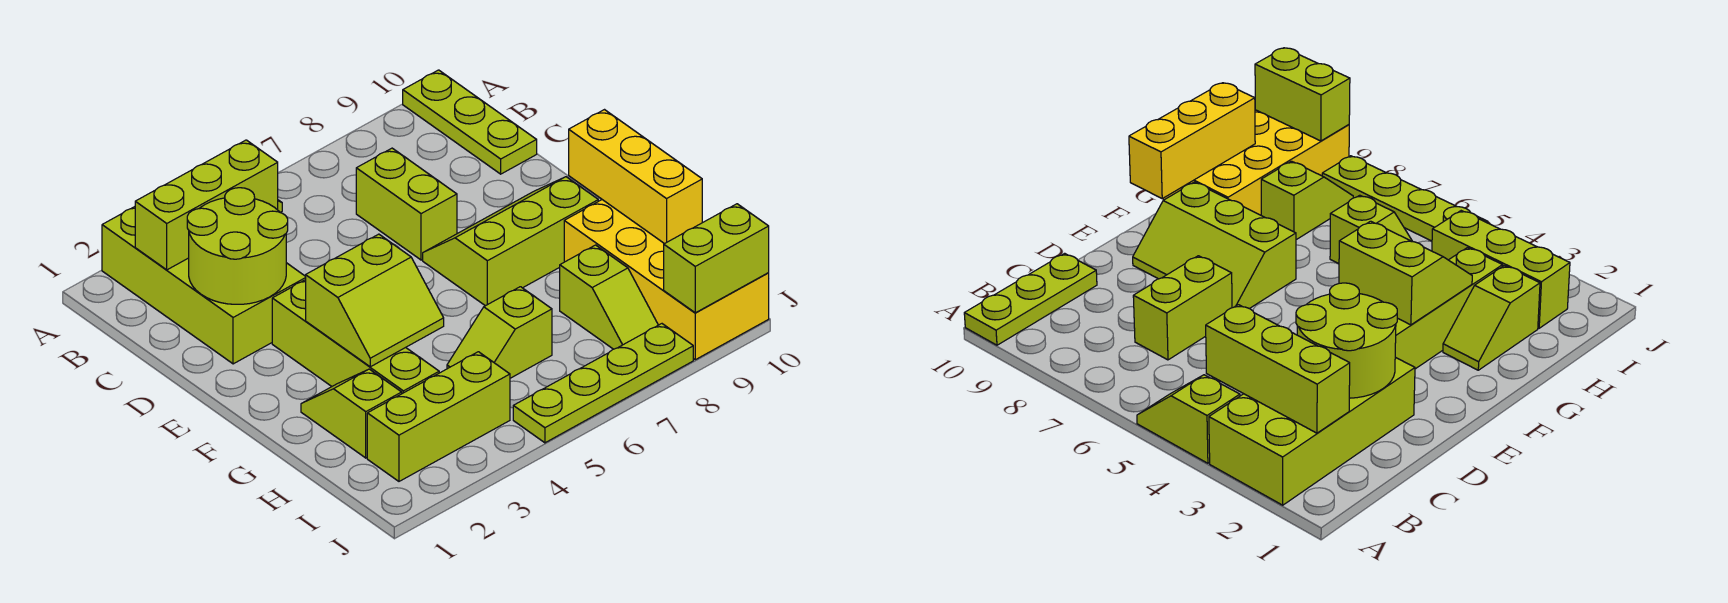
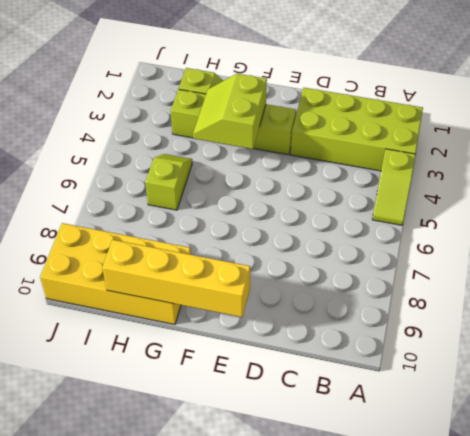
yellow brick E10:H10 level 2 -> yellow brick F10:H10 level 2
none -> lime plate A10:C10 level 1
none -> lime brick C7:D7 level 1
none -> lime slope E7:F9 level 1 top F

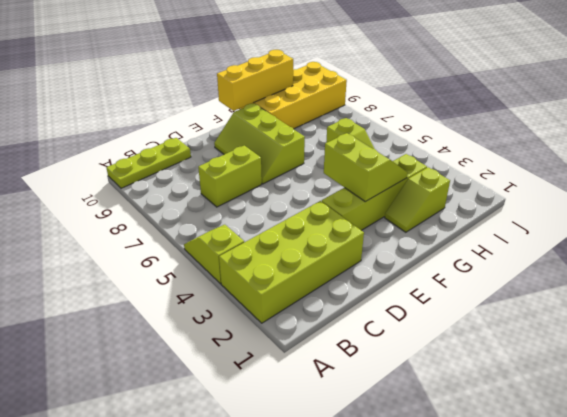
none -> lime slope H8:I8 level 1 top H
none -> lime brick I2:I4 level 1
none -> lime plate J5:J8 level 1

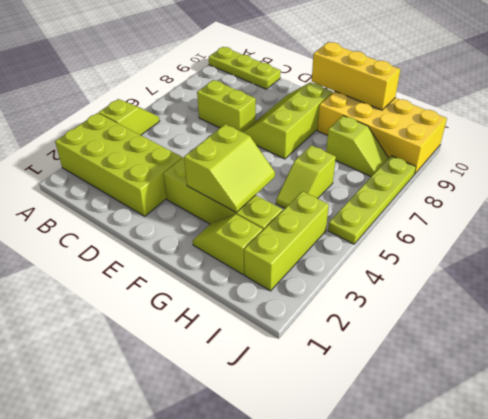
none -> lime brick B2:B4 level 2
none -> lime round brick C2:D3 level 2
none -> lime brick J9:J10 level 2

